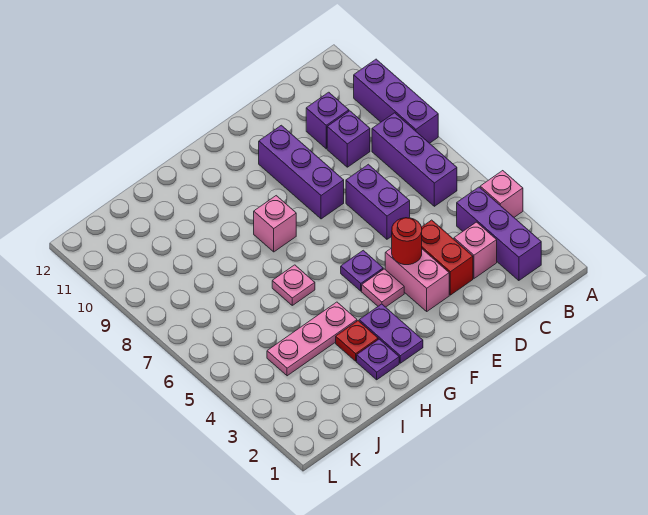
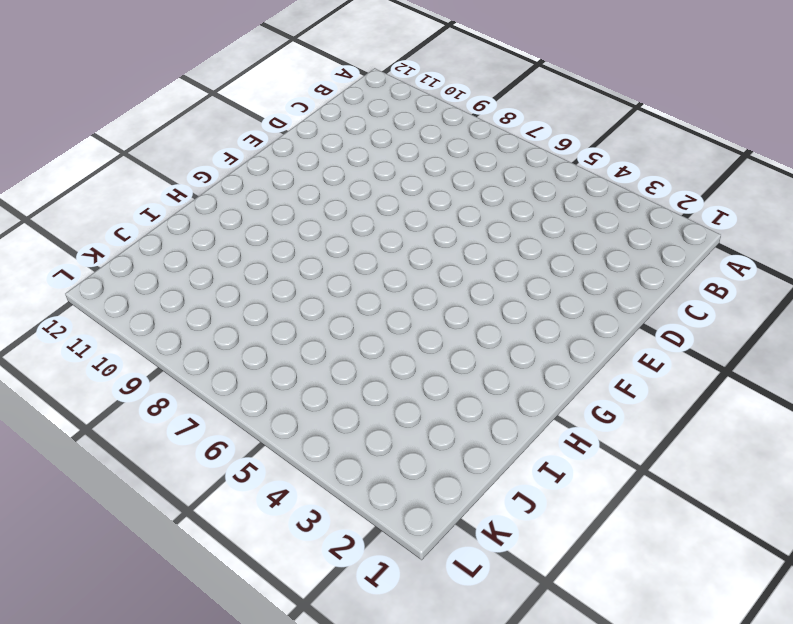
none -> pink brick A4 level 1
none -> purple brick A8:A10 level 1
none -> purple brick B2:B4 level 1

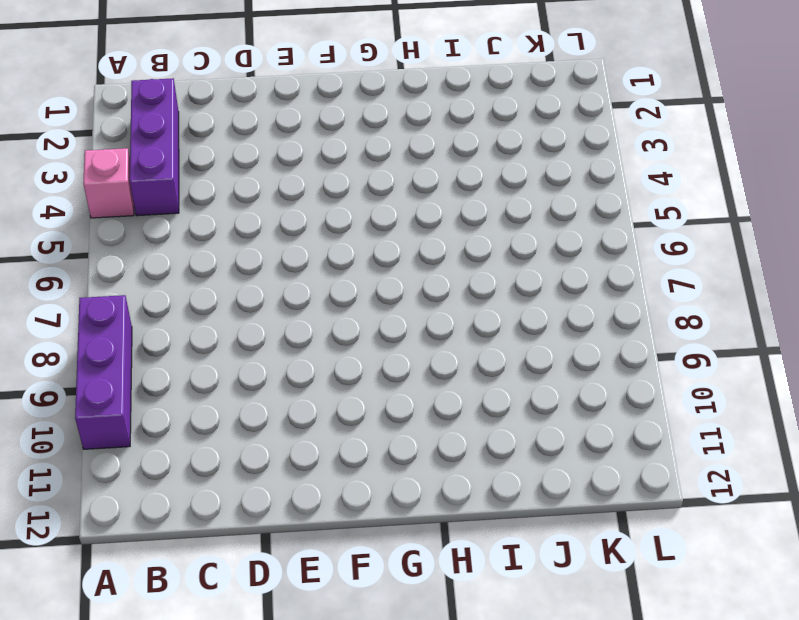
none -> purple brick B6:B8 level 1
none -> pink brick C3 level 1
none -> purple brick C9 level 1

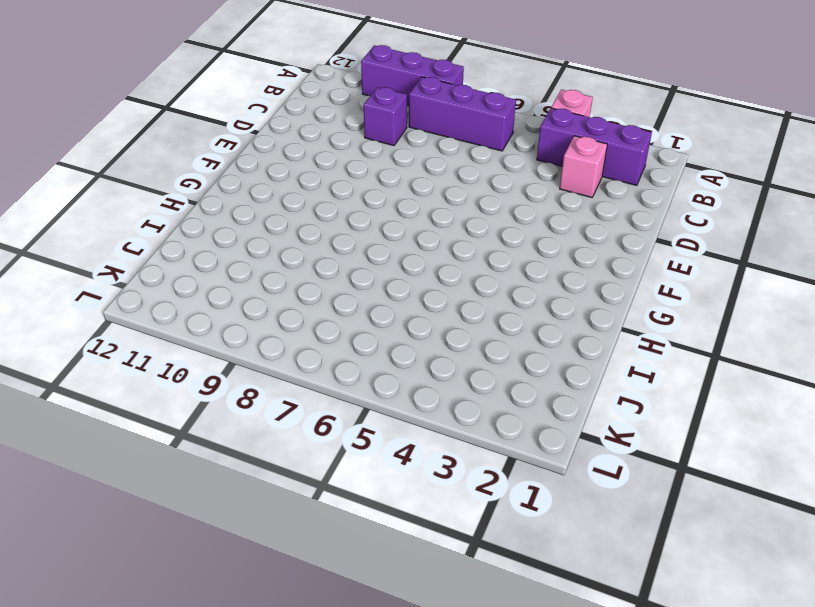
none -> purple brick C10 level 1
none -> red brick D3:D4 level 1
none -> purple brick D6:D7 level 1

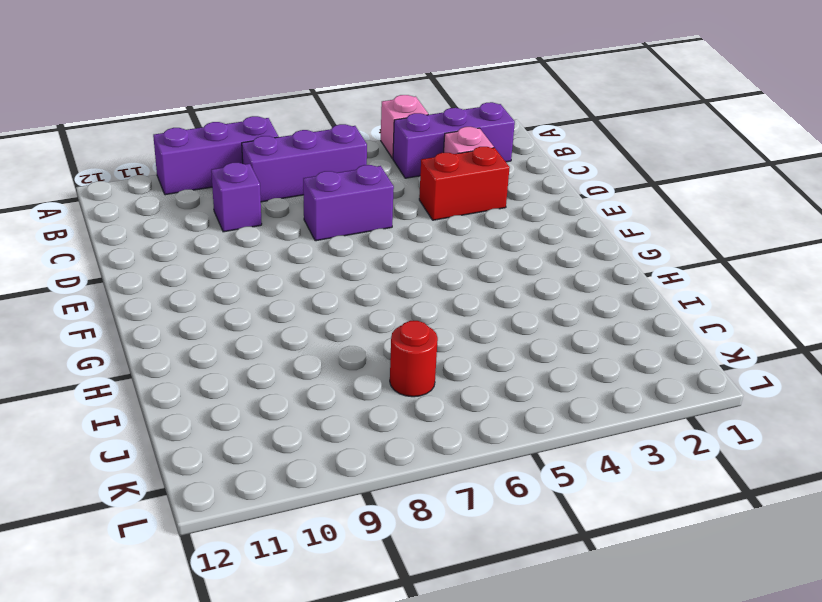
red round brick J7 level 1 -> red round brick E4 level 2
none -> purple brick C10 level 1
none -> pink brick E3:E4 level 1
none -> purple brick E8:E10 level 1

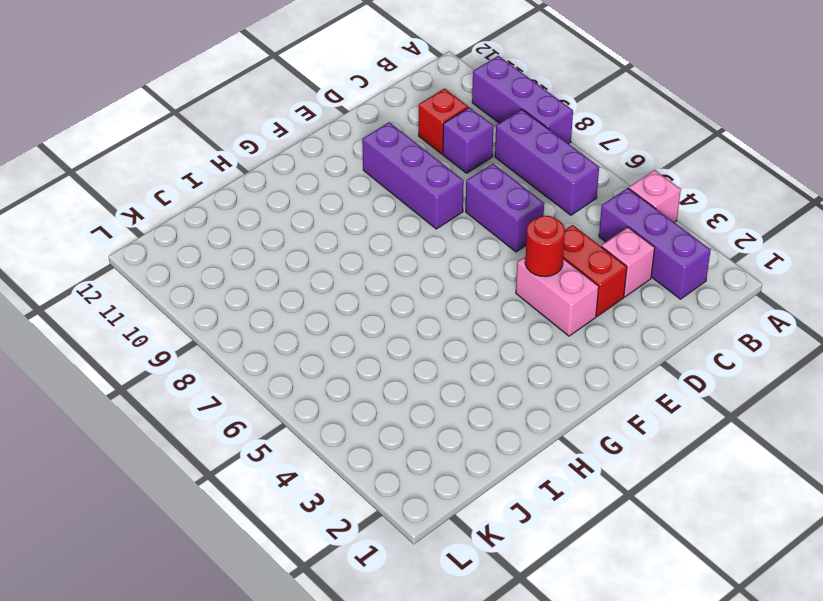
red brick C10 level 1 -> purple brick C10 level 1
none -> pink plate F4 level 1
none -> purple plate F5 level 1
none -> purple plate G2:G3 level 1

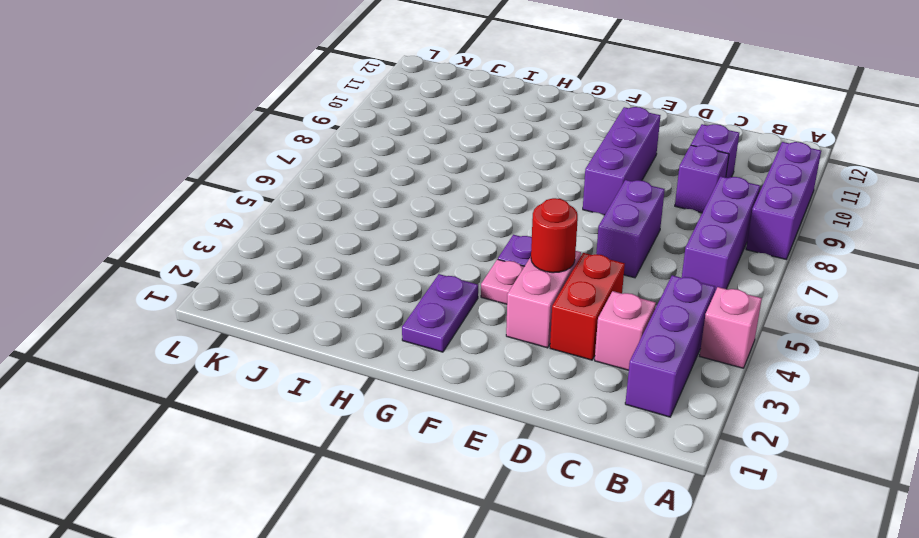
none -> pink brick G8 level 1
none -> purple plate H2 level 1
none -> red plate H3 level 1

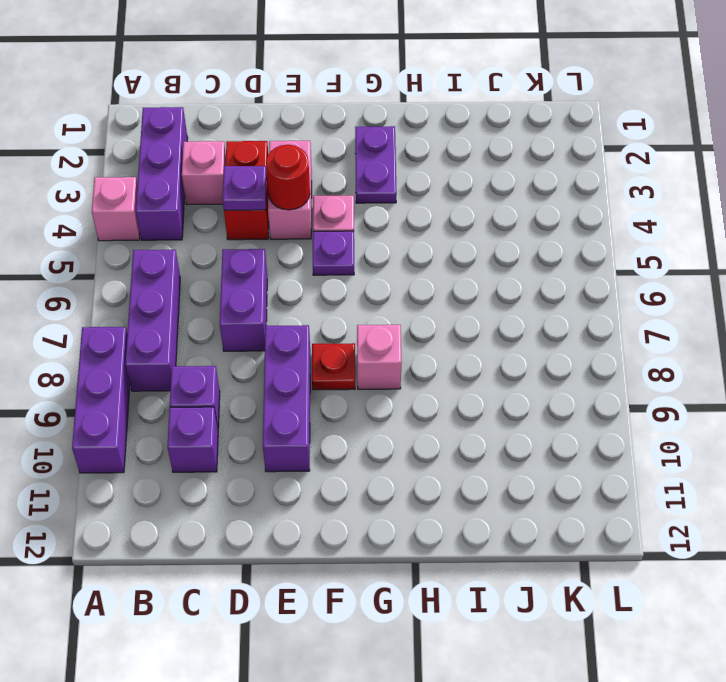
purple plate D4 level 2 -> purple plate H2 level 1
red plate F8 level 1 -> red plate H3 level 1
none -> pink plate H4:J4 level 1
none -> pink plate H6 level 1

